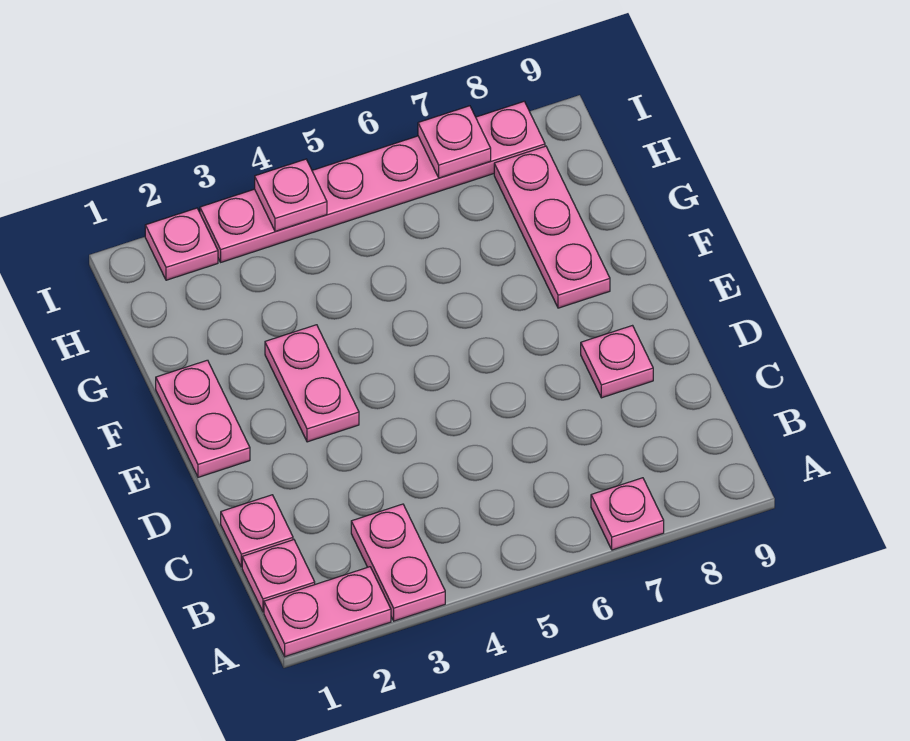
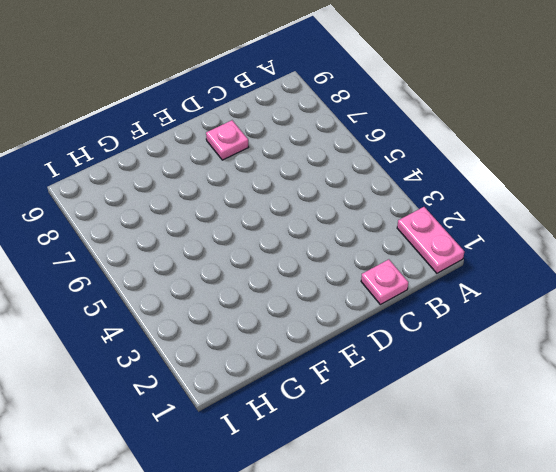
none -> pink plate A3:B3 level 1
none -> pink plate A7 level 1
none -> pink plate B1 level 1

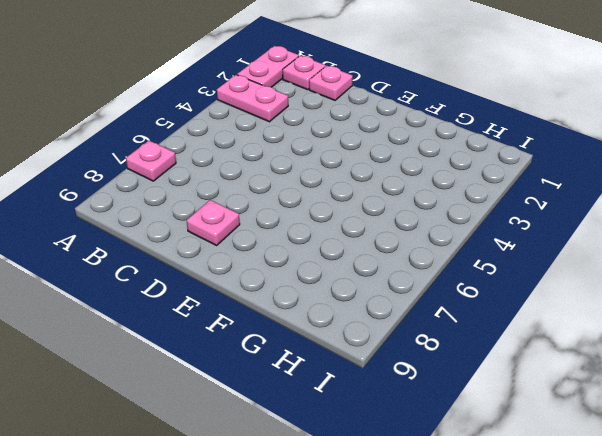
none -> pink plate E1:F1 level 1
none -> pink plate E3:F3 level 1
none -> pink plate F8:H8 level 1

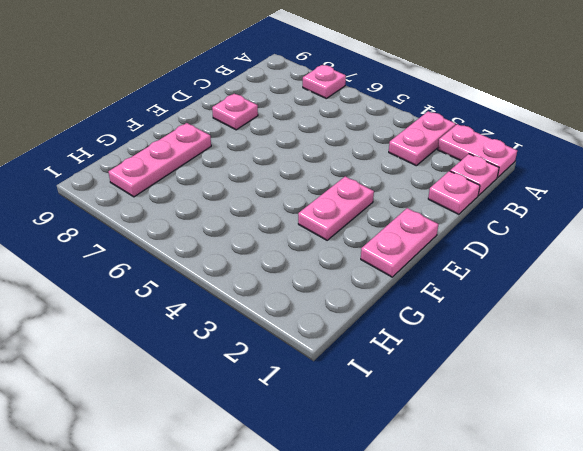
none -> pink plate I2 level 1
none -> pink plate I3:I8 level 1
none -> pink plate I4 level 2

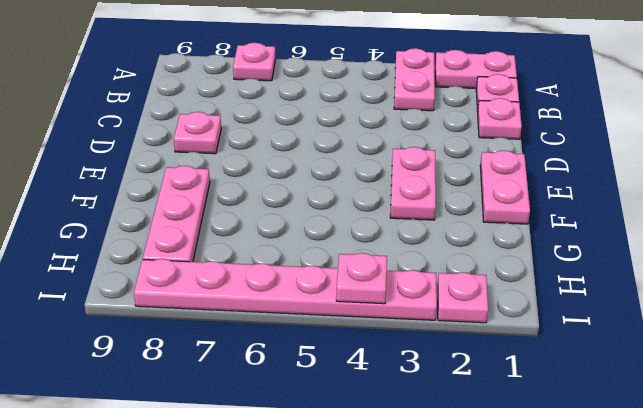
none -> pink plate I7 level 2

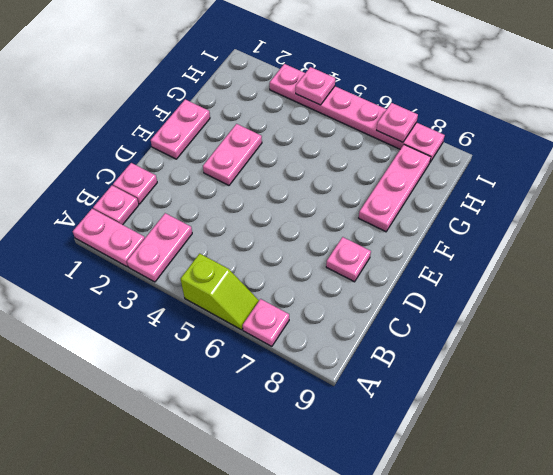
lime slope A5:A6 level 1 top 5 -> none
none -> pink plate I2 level 1

